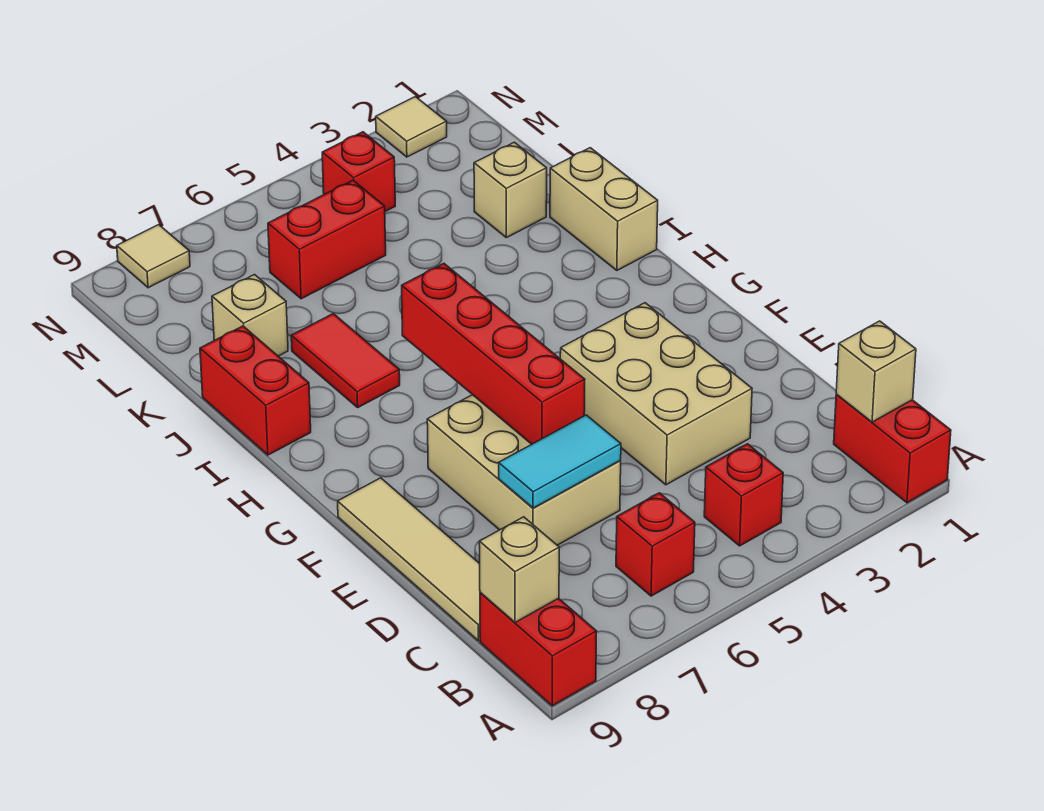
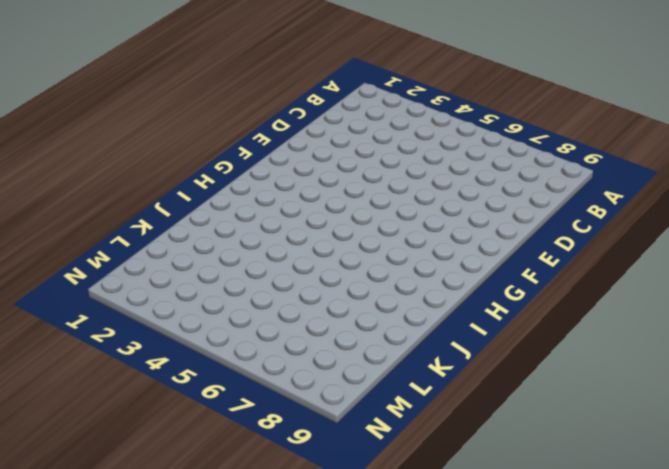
none -> red brick A1:B1 level 1
none -> red brick A9:B9 level 1
none -> red brick B4 level 1

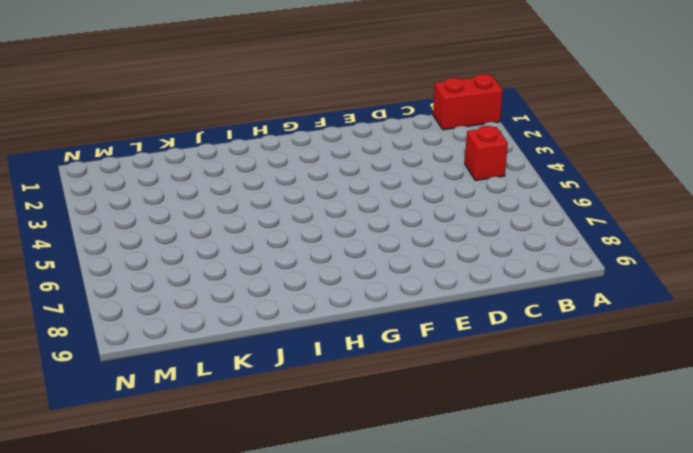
none -> red brick A9:B9 level 1
none -> red brick B6 level 1
none -> tan tile C9:F9 level 1

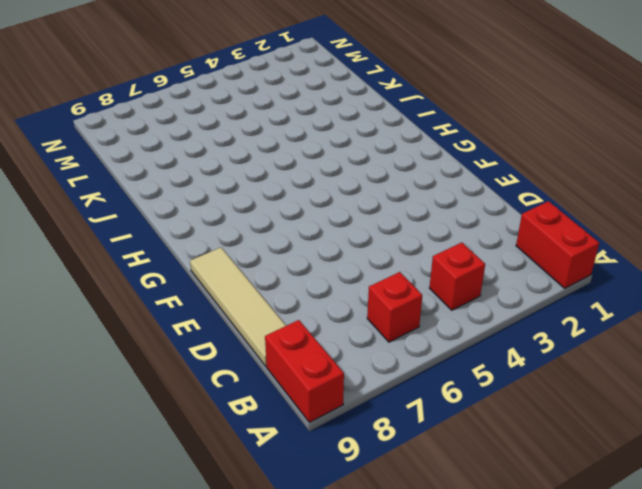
none -> tan brick D3:F4 level 1
none -> tan brick D6:F7 level 1
none -> tan brick I1:J1 level 1

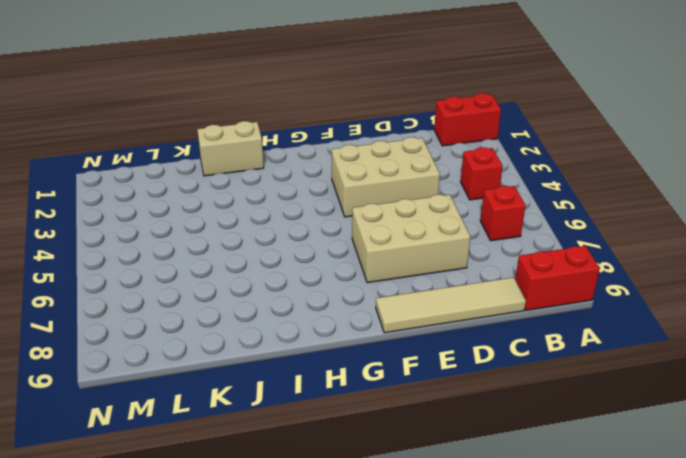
none -> red tile I7:J7 level 1
none -> red brick I9:J9 level 1
none -> tan brick K2 level 1

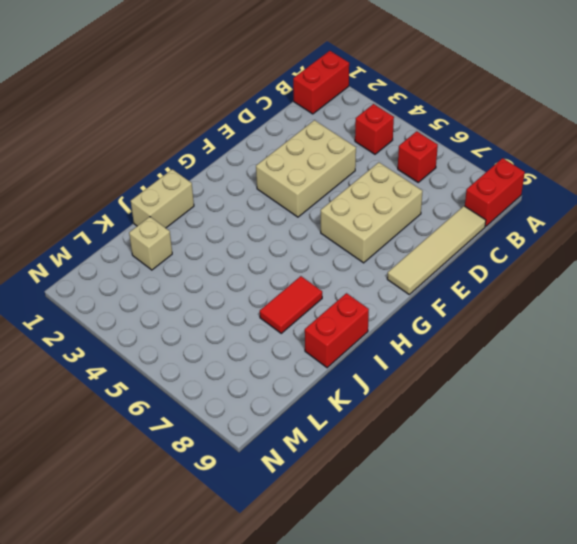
none -> tan brick K8 level 1
none -> red brick L5:L6 level 1
none -> red brick M4 level 1

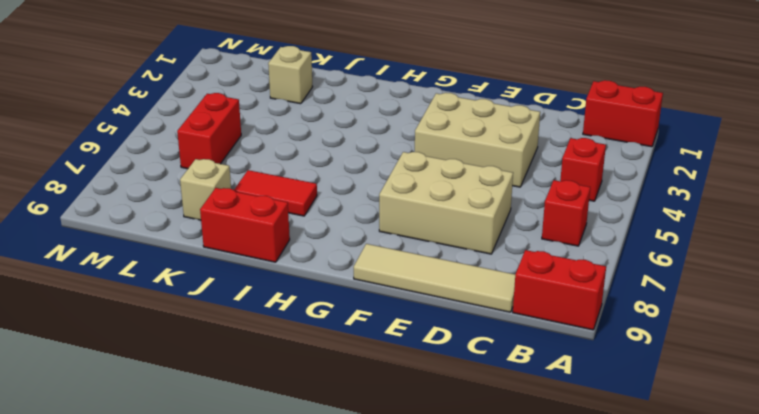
none -> tan brick I1:J1 level 1
none -> red brick M4 level 1
none -> tan tile N2 level 1

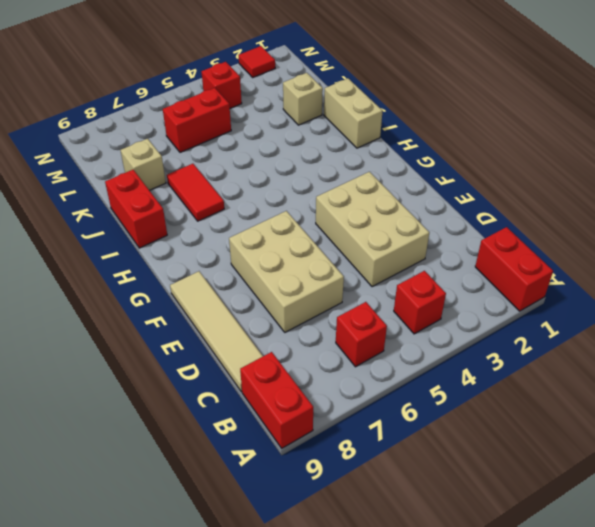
red tile N2 level 1 -> tan tile N2 level 1
none -> tan tile N8 level 1
none -> tan brick B1 level 2
none -> tan brick B9 level 2

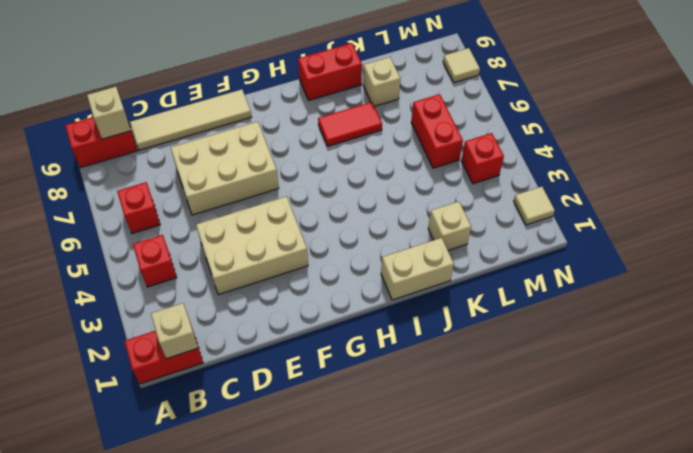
none -> cyan tile D6:D7 level 2
none -> red brick E6:H6 level 2

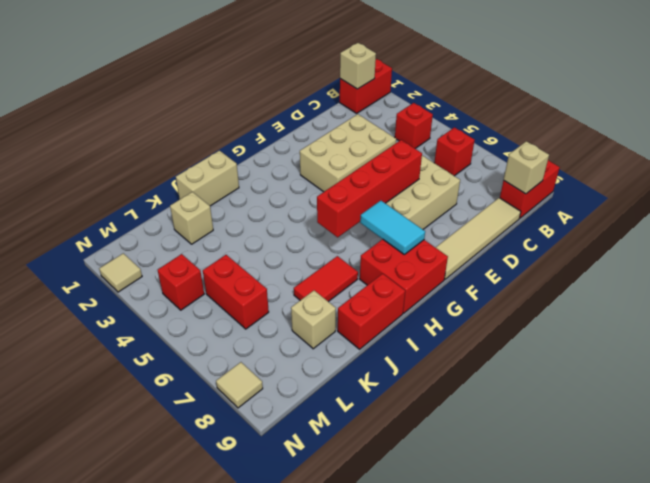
cyan tile G7:G8 level 2 -> cyan tile D6:D7 level 2
red brick G8:H9 level 1 -> none

